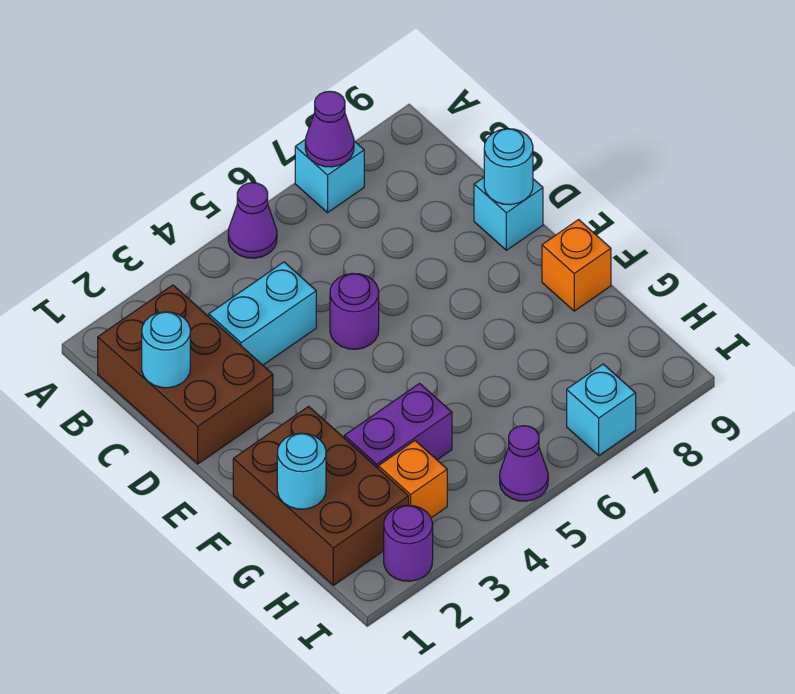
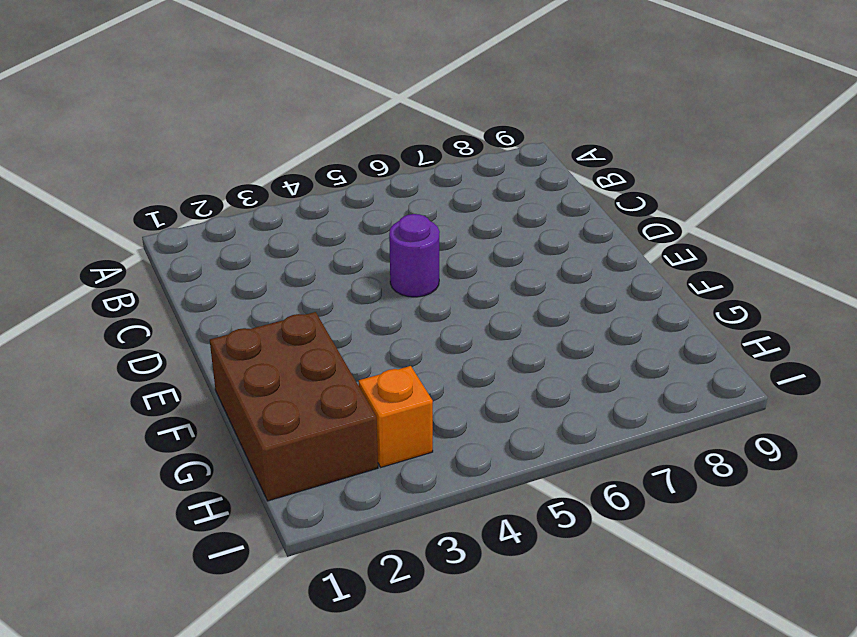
none -> purple cone A5 level 1
none -> cyan brick A7 level 1
none -> brown brick B1:D2 level 1

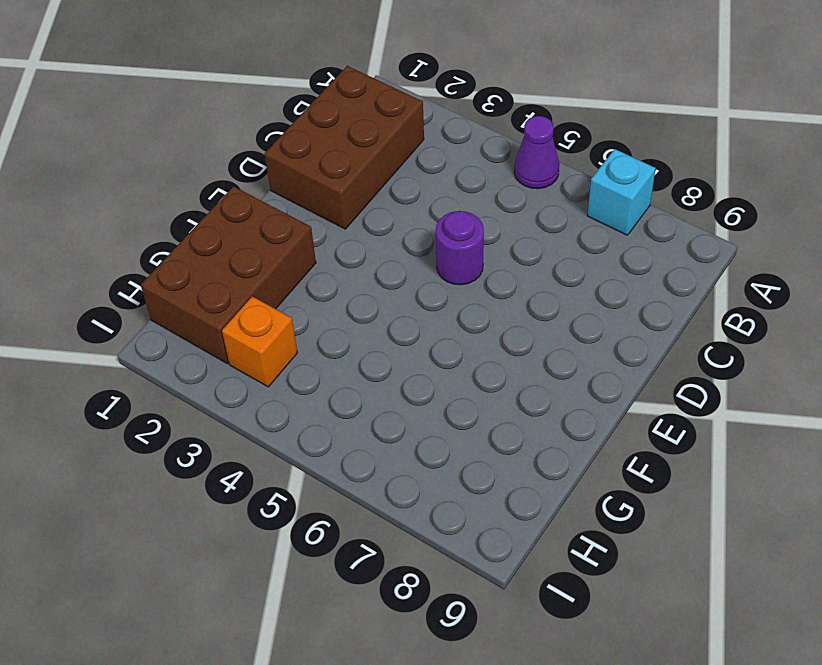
none -> cyan brick C3:C4 level 1
none -> cyan brick D9 level 1
none -> orange brick F9 level 1

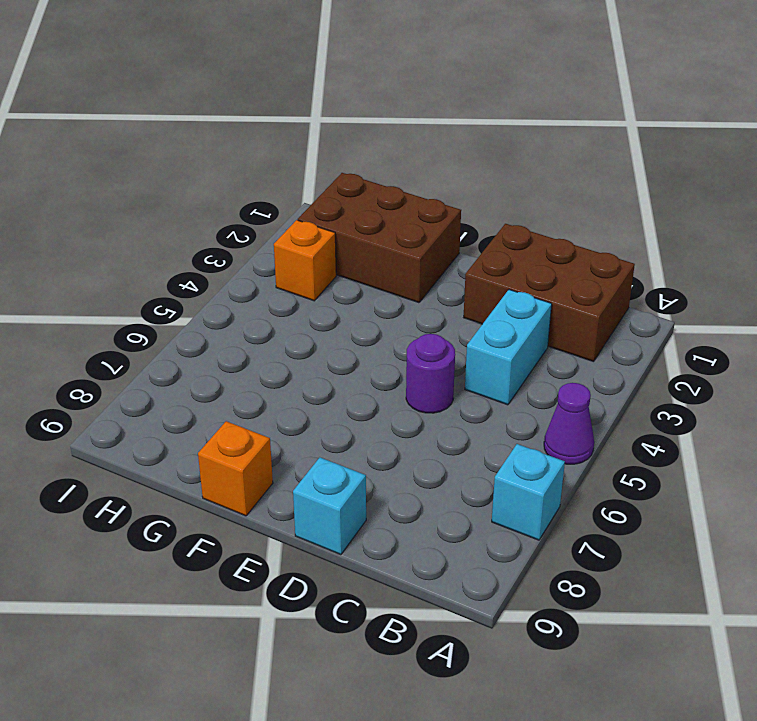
none -> purple brick G3:G4 level 1
none -> purple round brick I2 level 1
none -> purple cone I5 level 1

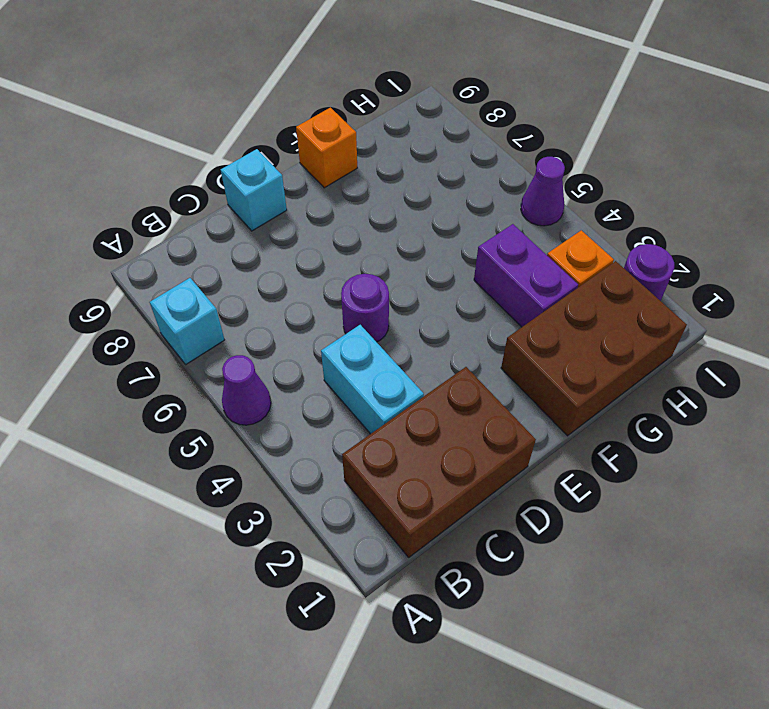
none -> cyan brick I7 level 1
none -> purple cone A7 level 2
none -> cyan round brick C1 level 2

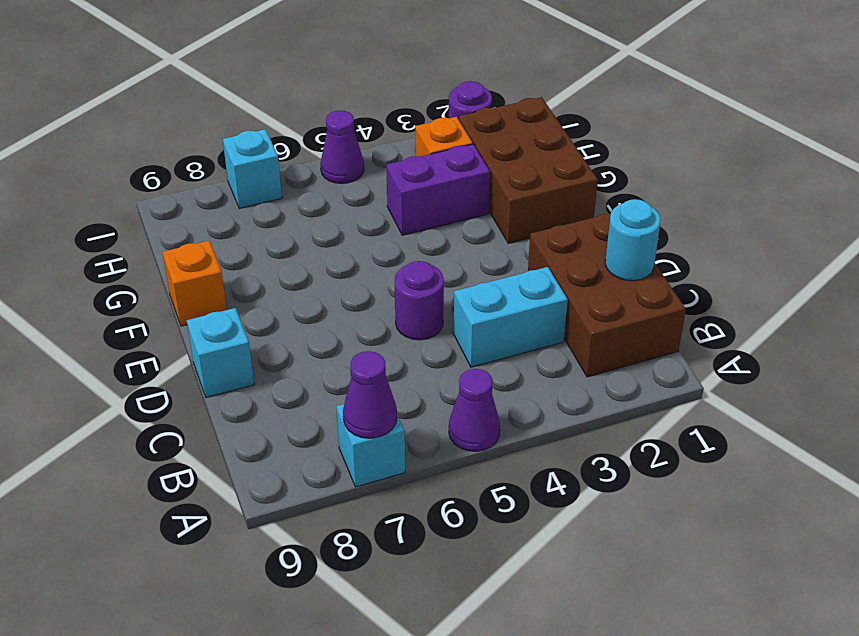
none -> cyan round brick D9 level 2
none -> cyan round brick G1 level 2

